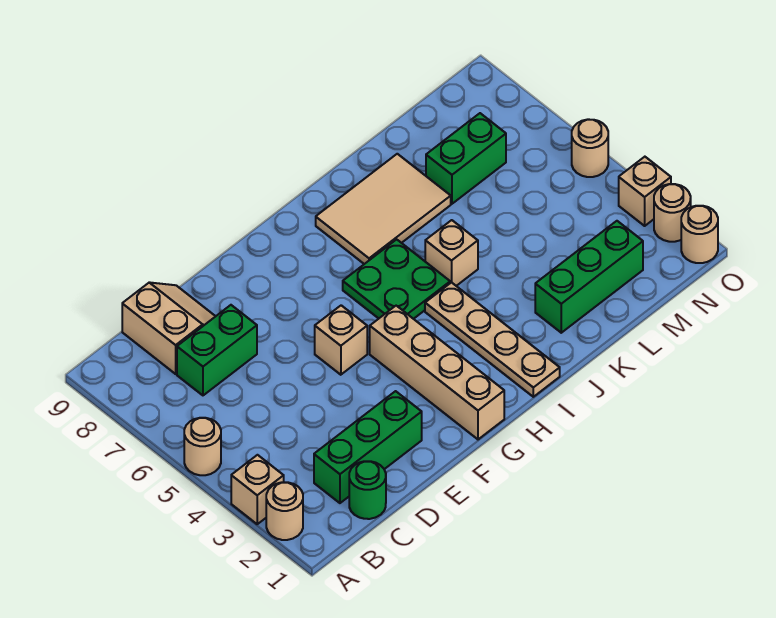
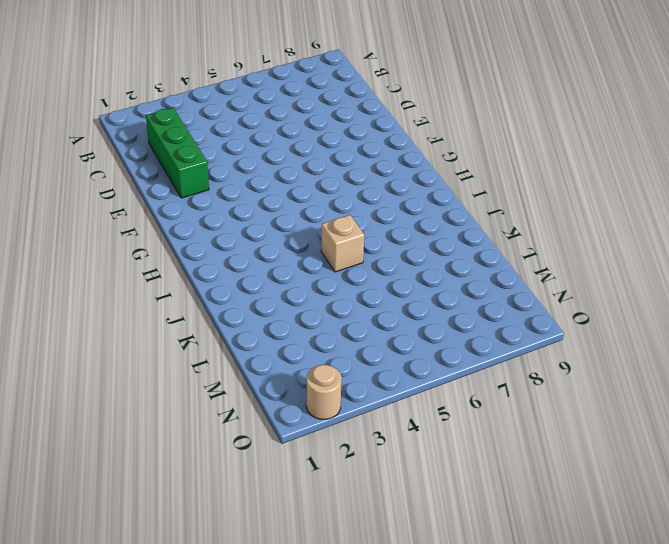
none -> tan round brick A2 level 1
none -> tan brick A3 level 1
none -> tan round brick A5 level 1

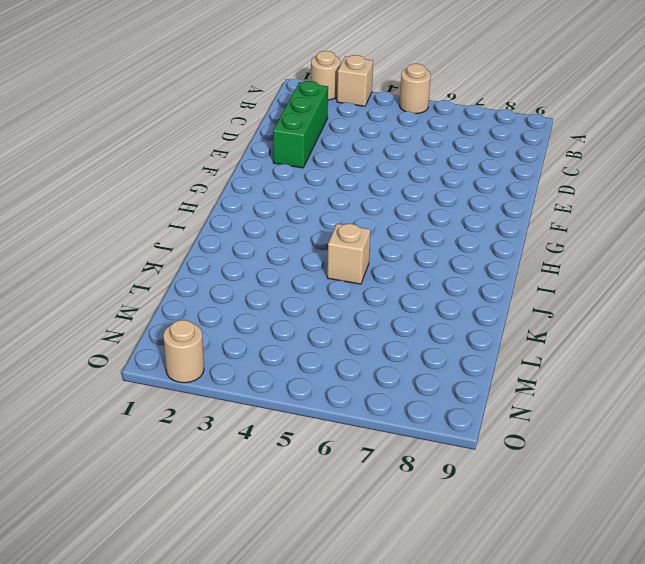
none -> green round brick C1 level 1
none -> green brick C7:D7 level 1
none -> tan slope C8:D9 level 1 top C

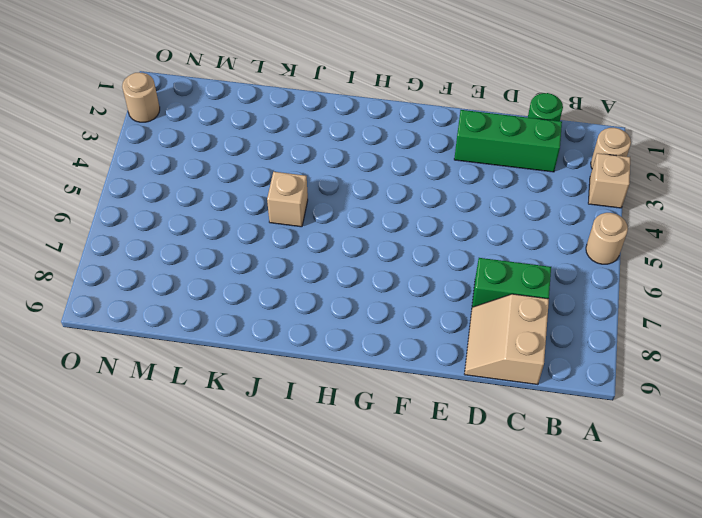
none -> tan brick F5 level 1
none -> tan brick G1:G4 level 1
none -> green plate H5:I6 level 1

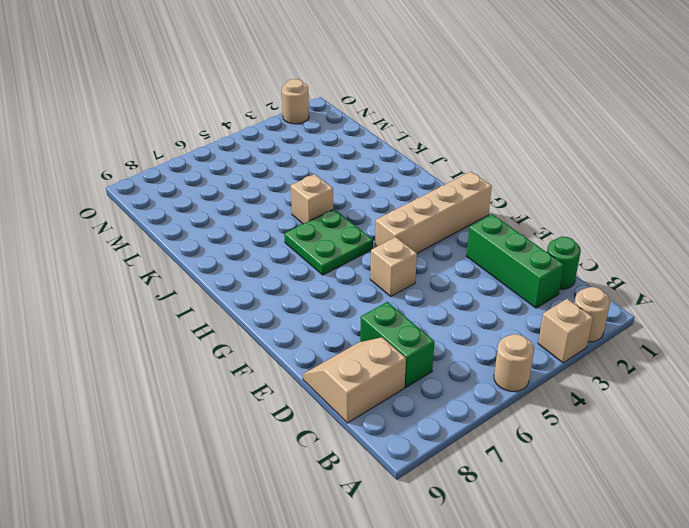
none -> tan plate I1:I4 level 1
none -> tan tile I7:K8 level 1
none -> green brick K2:M2 level 1

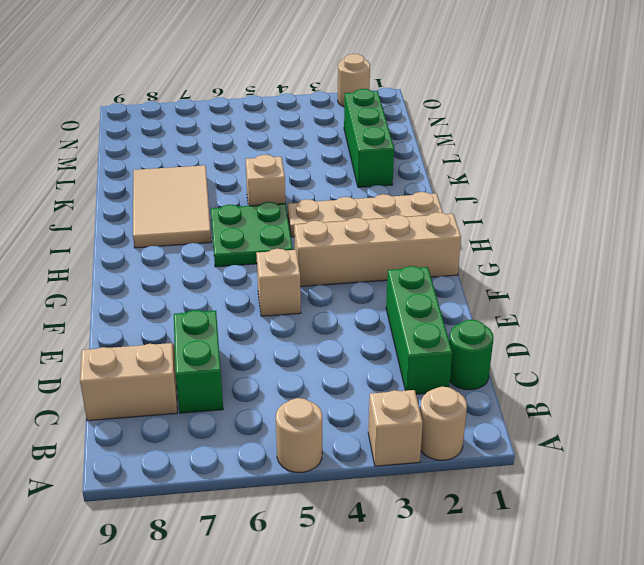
none -> green brick L7:M7 level 1
none -> tan round brick O1 level 1
none -> tan brick O3 level 1

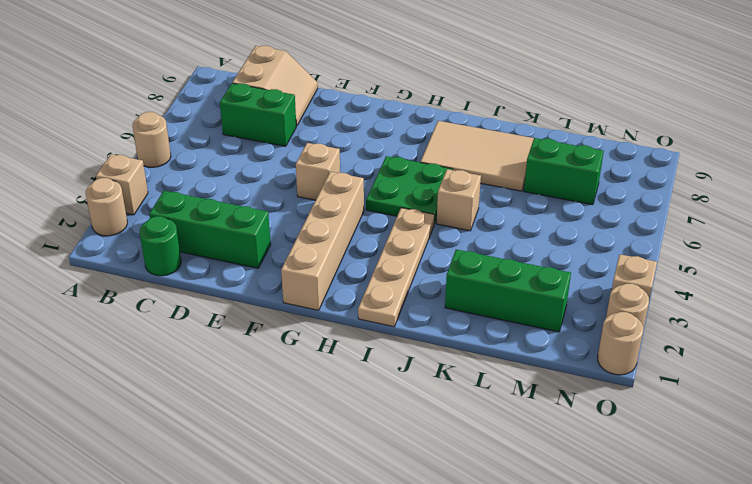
none -> tan round brick O5 level 1

